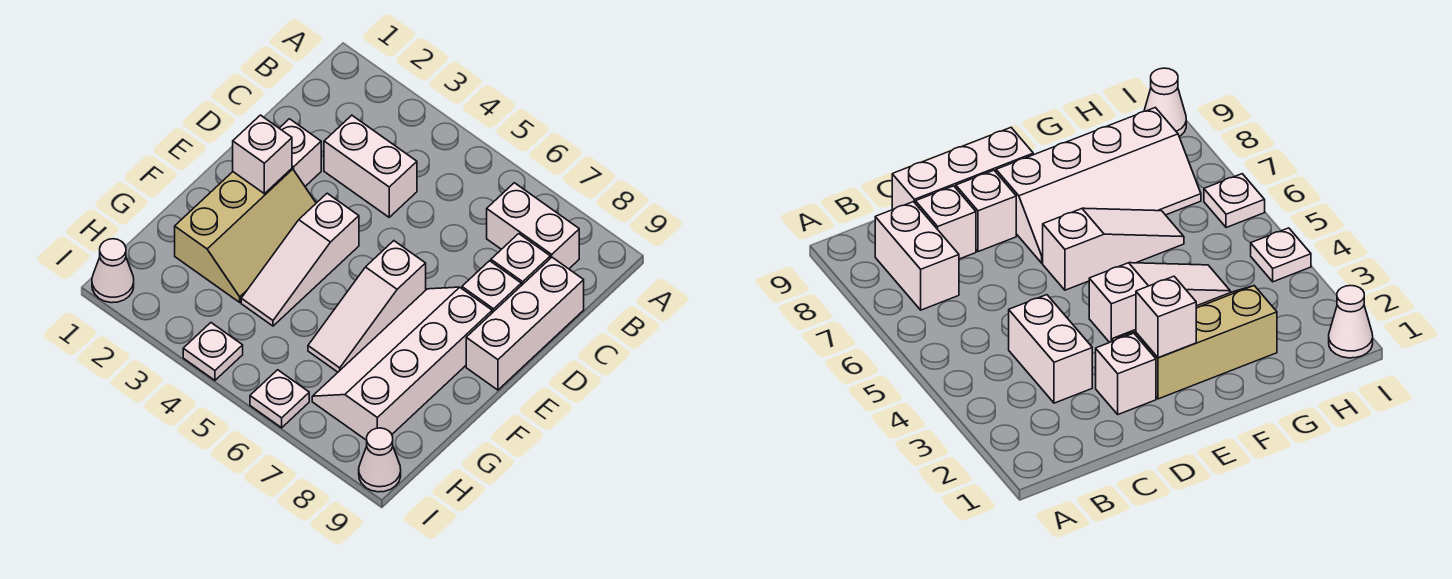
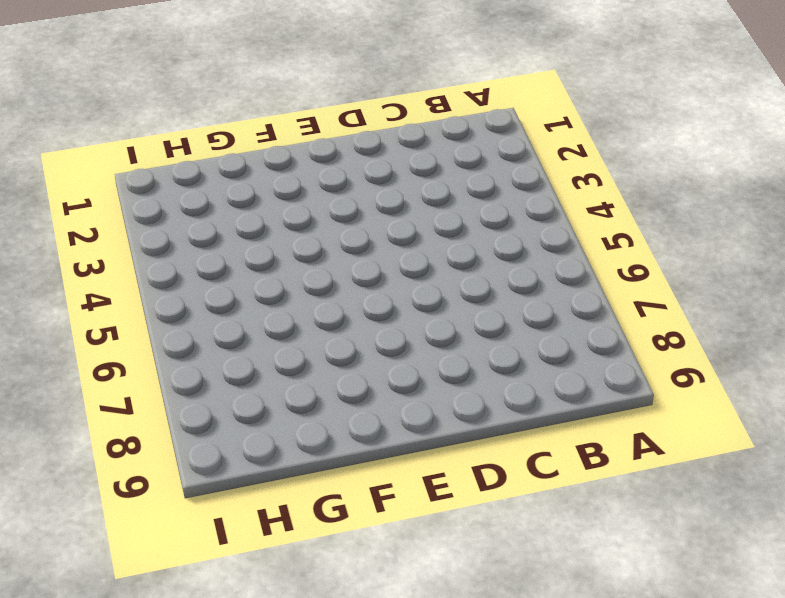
none -> white brick B7:B8 level 1
none -> white brick C3:C4 level 1
none -> white brick C8 level 1

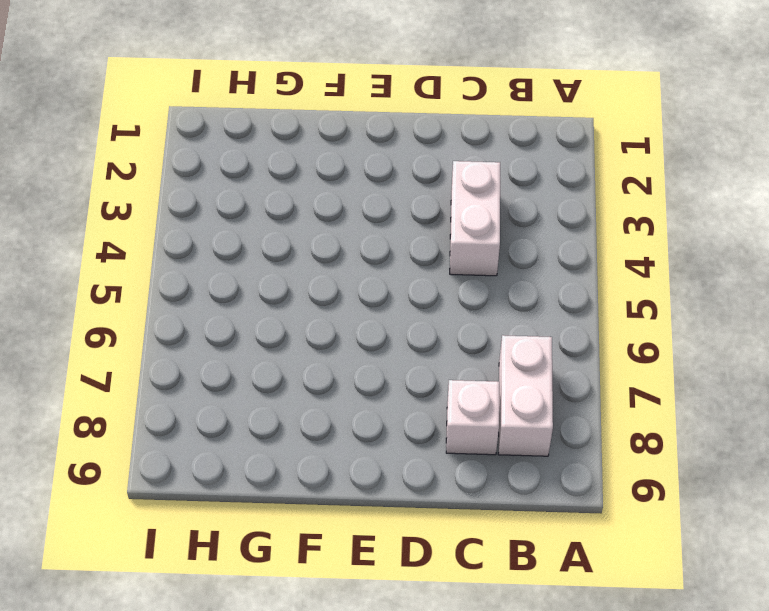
none -> white brick C9:E9 level 1
none -> white brick D2 level 1
none -> white brick D8 level 1

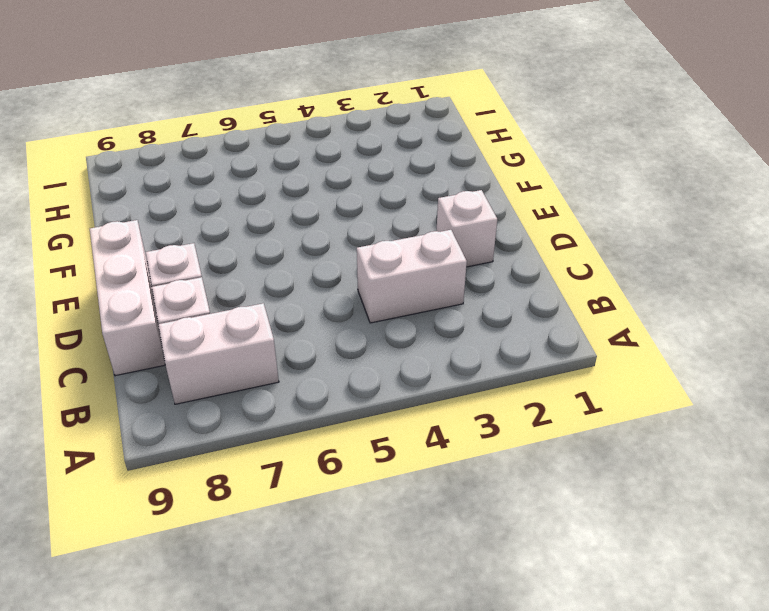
none -> tan slope E2:G3 level 1 top 2
none -> white slope E4:G4 level 1 top E
none -> white slope E6:G6 level 1 top E

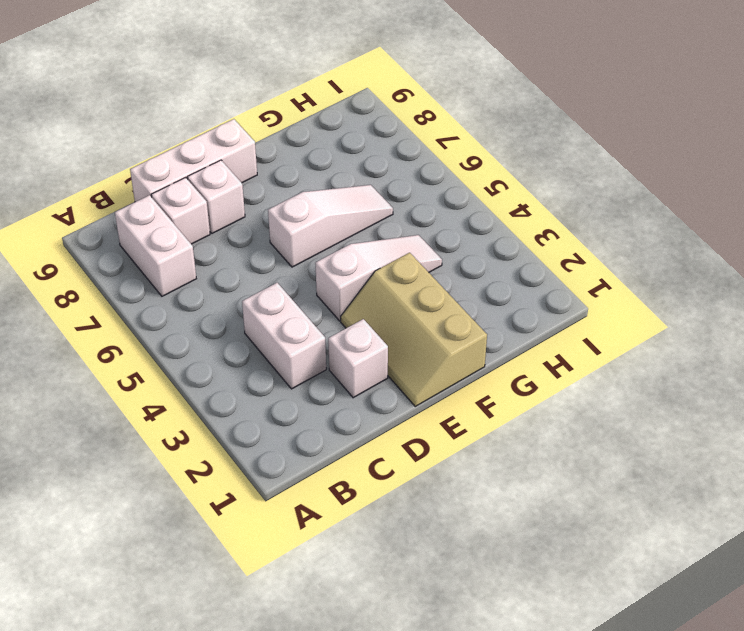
tan slope E1:F3 level 1 top F -> tan slope E2:G3 level 1 top 2
none -> white slope E7:H8 level 1 top 8
none -> white cone I1 level 1
none -> white plate I4 level 1

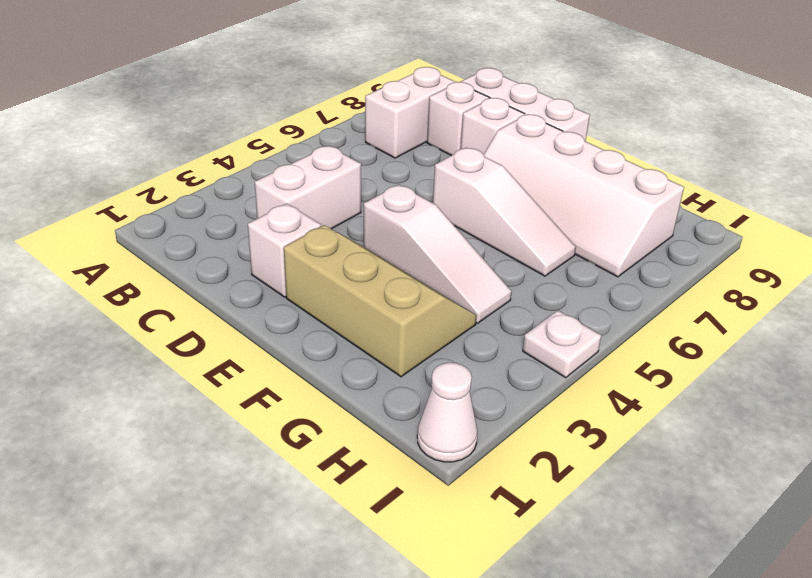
none -> white plate I6 level 1
none -> white cone I9 level 1
none -> white brick E2 level 2

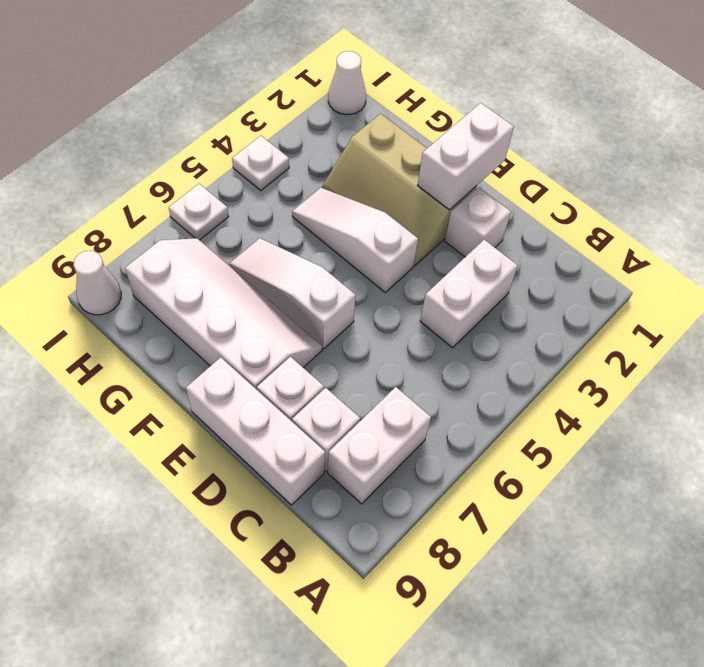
white brick E1:E2 level 2 -> white brick E2 level 2

